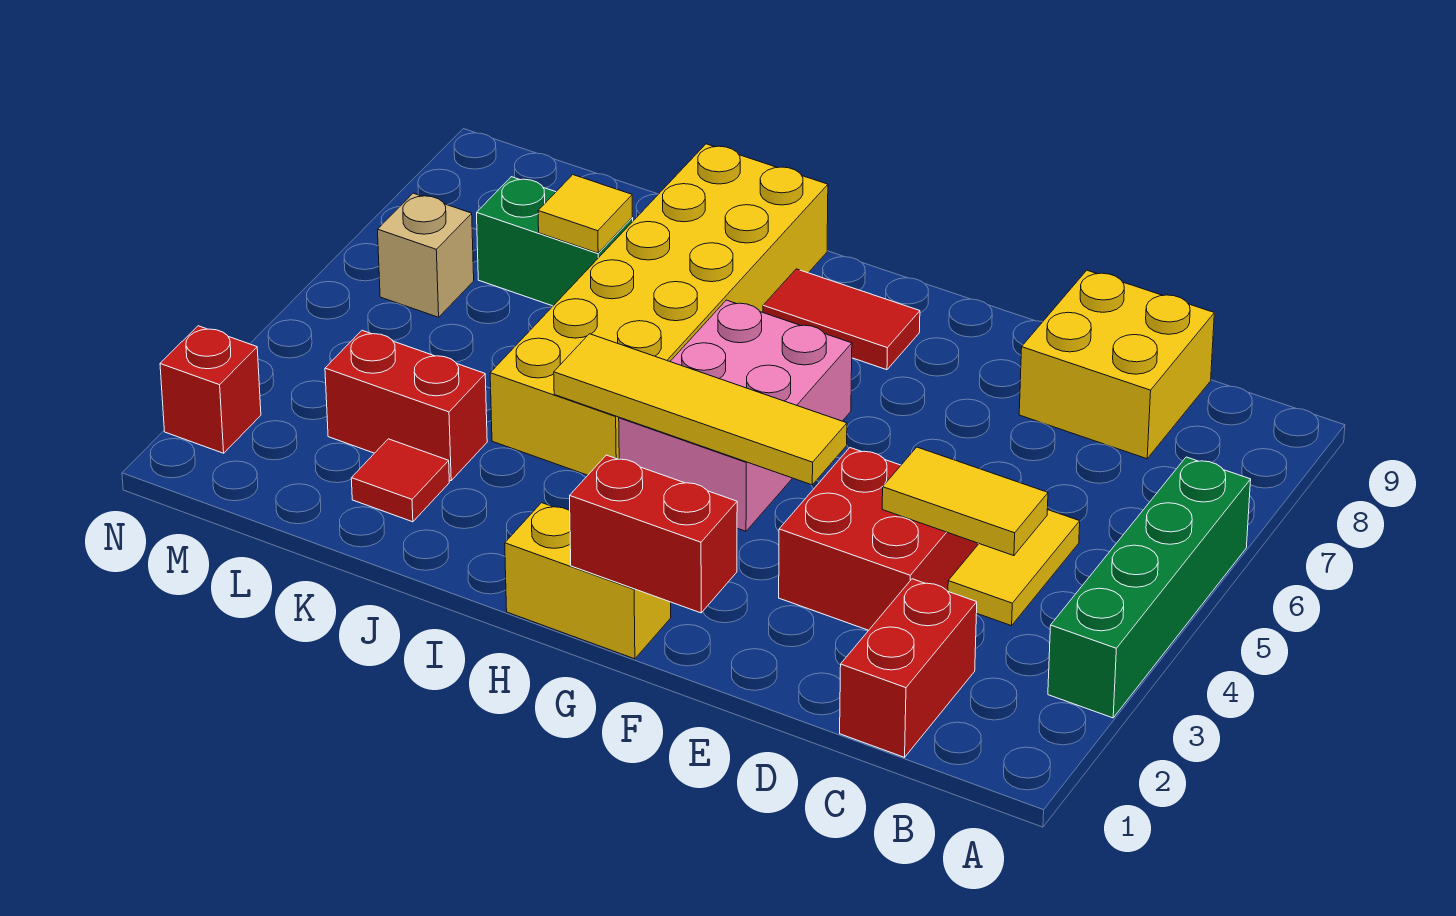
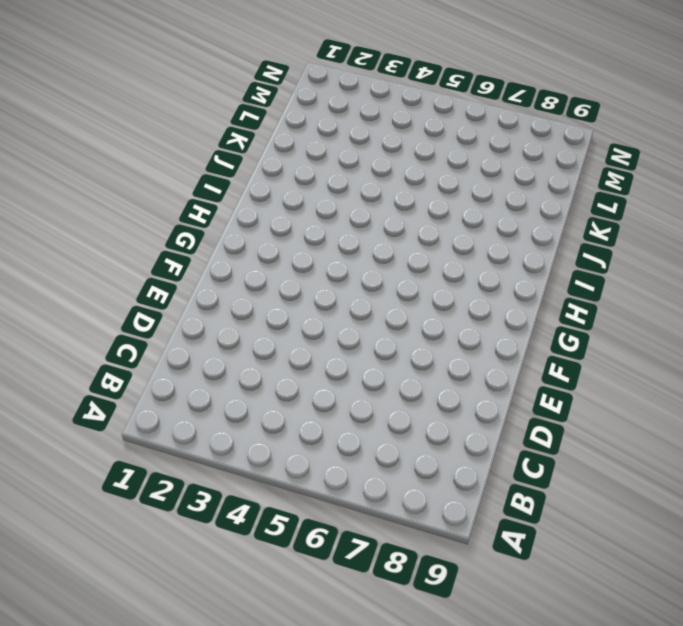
none -> green brick A3:A6 level 1
none -> red brick C1:C2 level 1
none -> yellow tile C4:C5 level 1

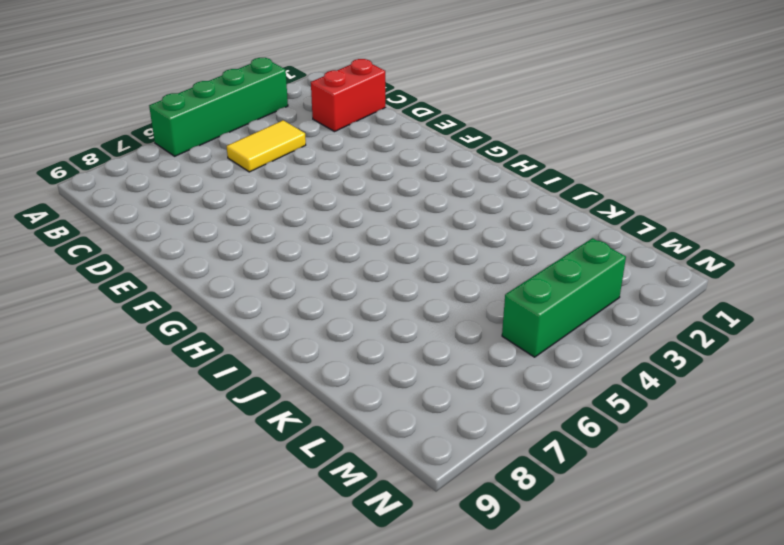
green brick M3:M5 level 1 -> none
none -> yellow brick C8:D9 level 1
none -> red brick D3:E4 level 1
none -> yellow brick G1:H1 level 1

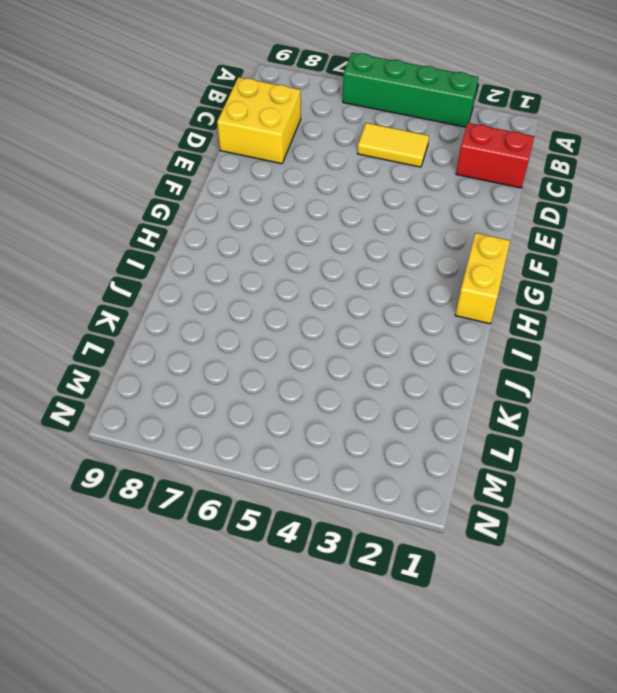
none -> red brick D3:E4 level 1
none -> pink brick G4:H6 level 1
none -> red tile G8:H8 level 1

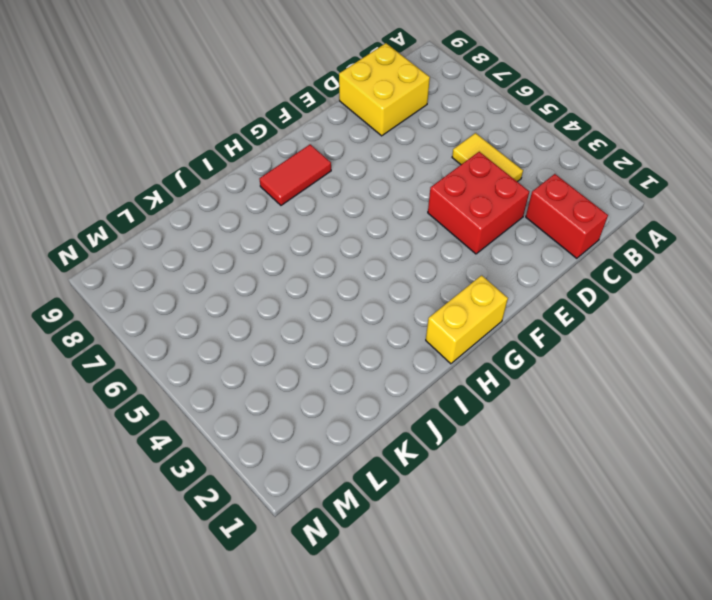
none -> green brick A3:A6 level 1
none -> pink brick G4:H6 level 1
none -> yellow brick I4:J9 level 1

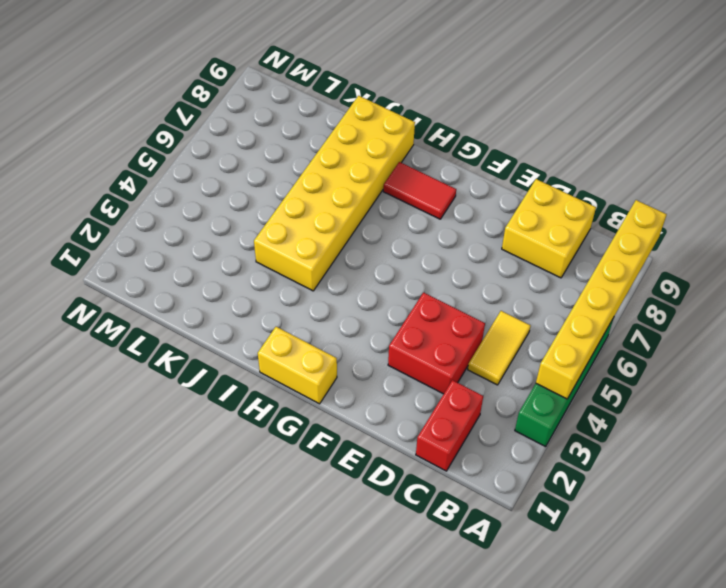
yellow brick A4:A9 level 2 -> none
none -> pink brick G4:H6 level 1
none -> red tile K2 level 1
none -> red brick K3:L3 level 1

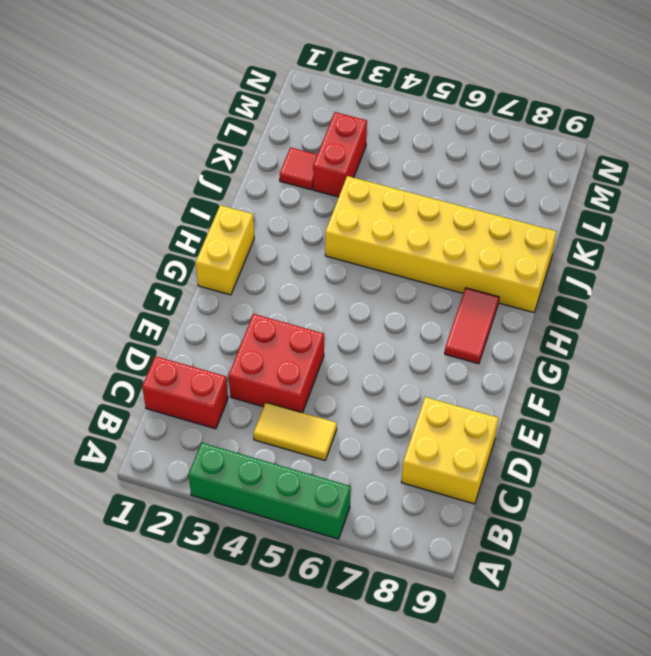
none -> pink brick G4:H6 level 1
none -> green brick K7:L7 level 1
none -> tan brick M6 level 1

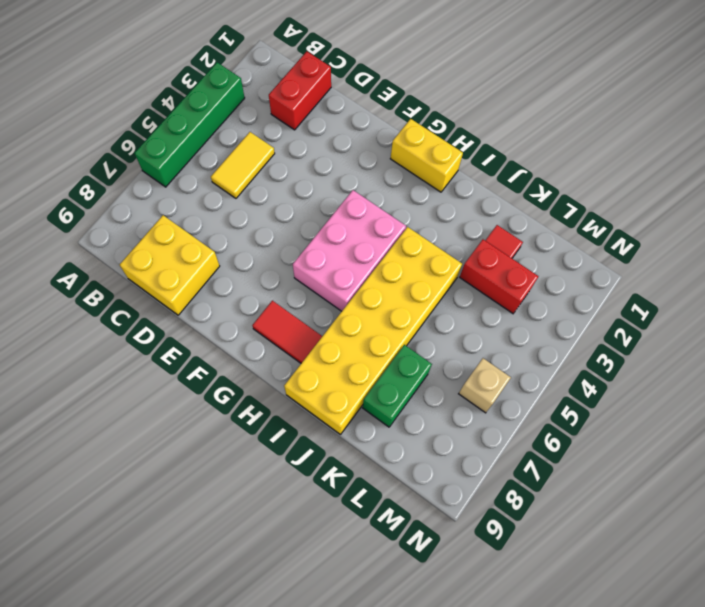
green brick K7:K8 level 1 -> green brick K7:L7 level 1
none -> red brick D3:E4 level 1
none -> red brick N2 level 1
none -> yellow tile C4:D4 level 2

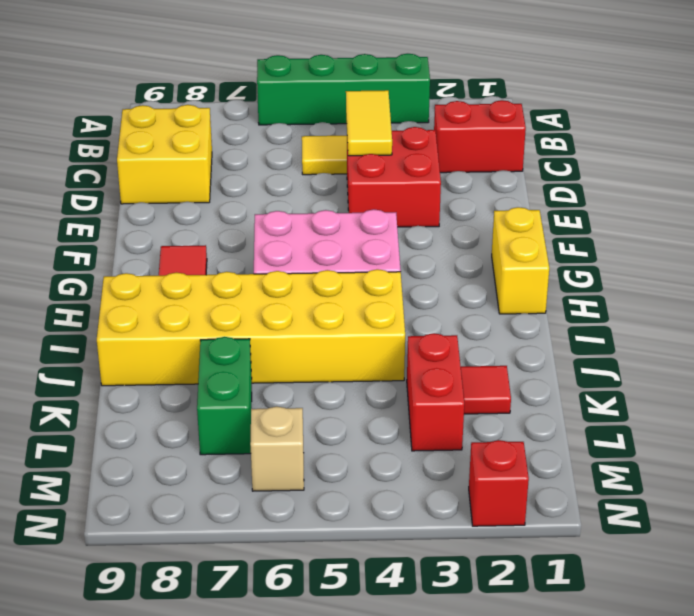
none -> red brick F1:G1 level 2
none -> yellow tile F4:I4 level 2
none -> yellow tile K7 level 2

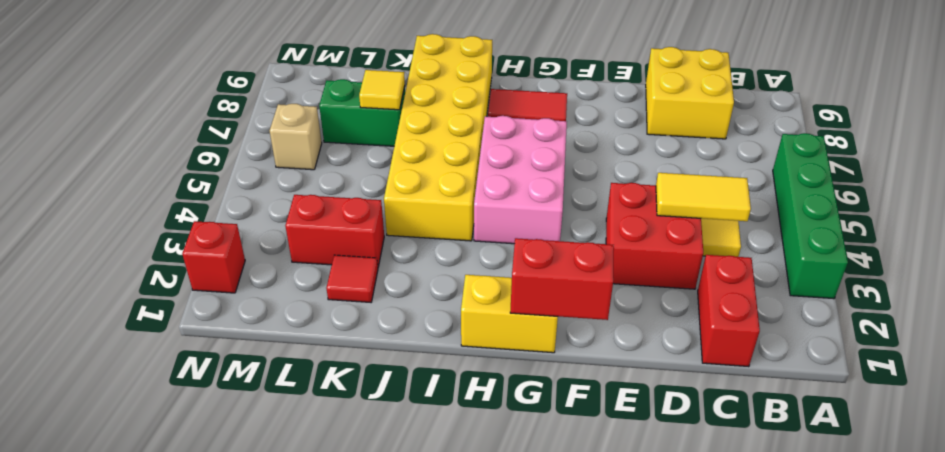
none -> yellow tile F4:I4 level 2

